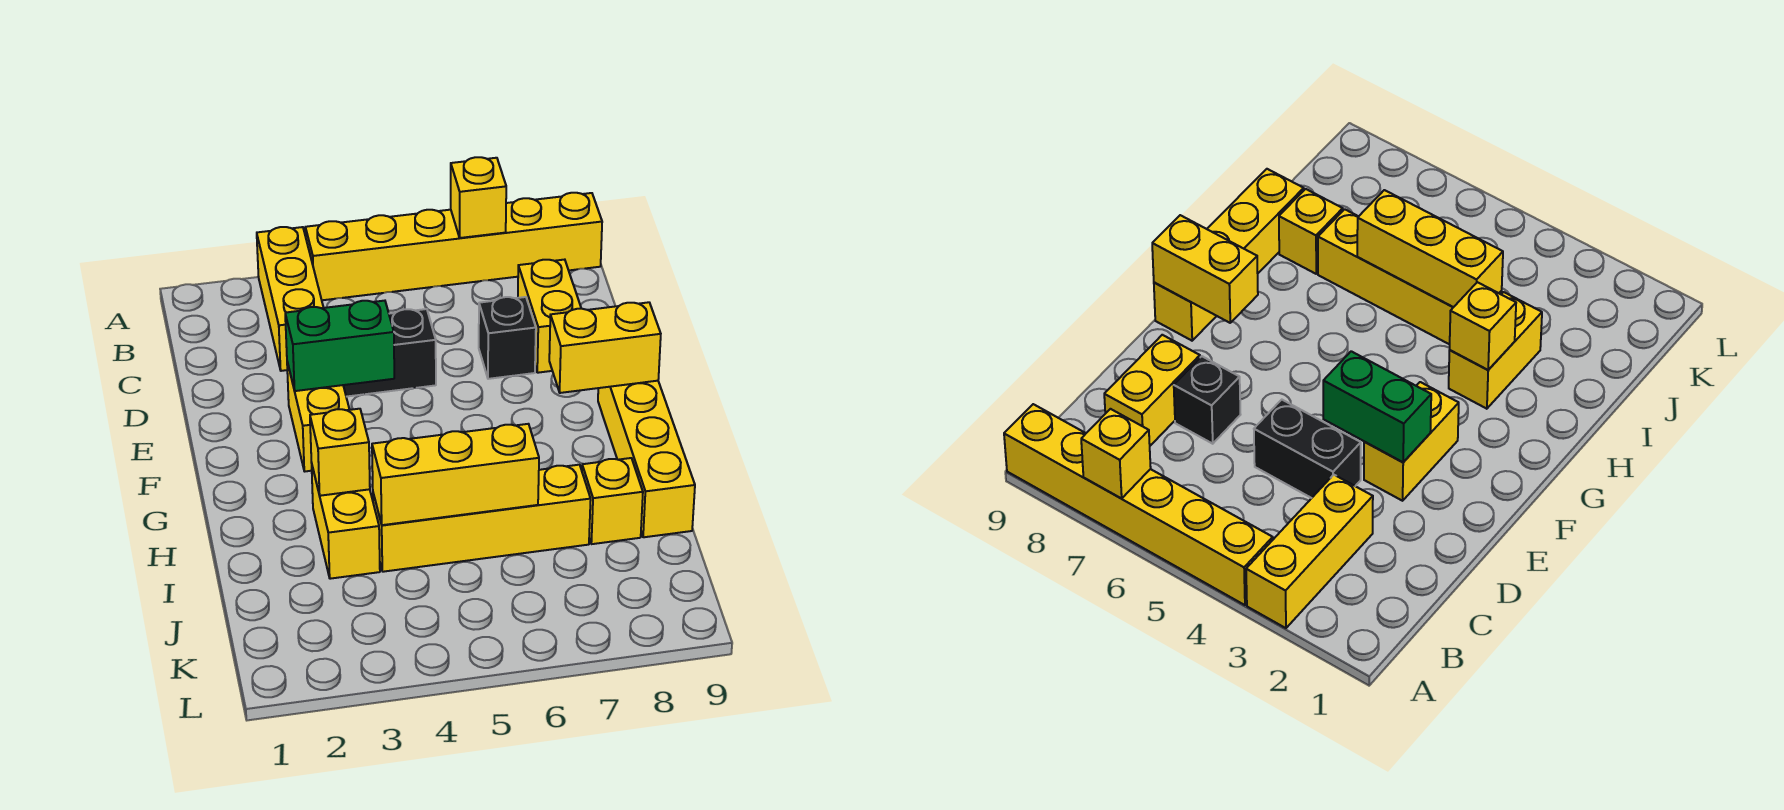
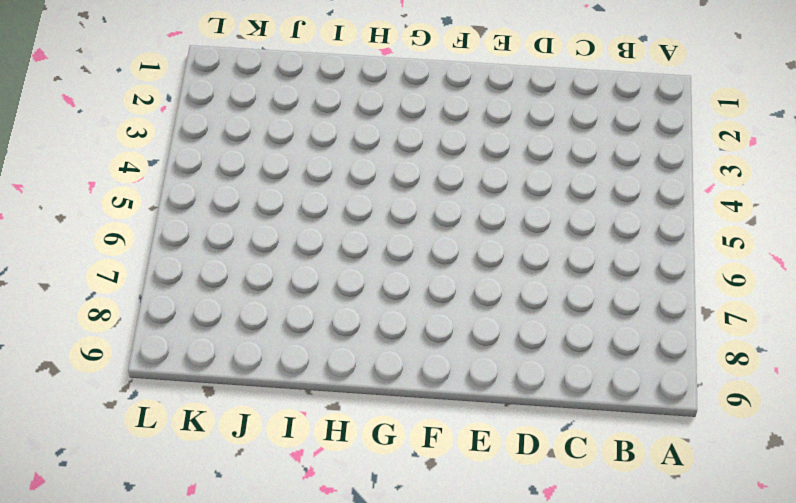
none -> yellow brick A3:C3 level 1
none -> yellow brick A4:A9 level 1
none -> yellow brick C8:D8 level 1

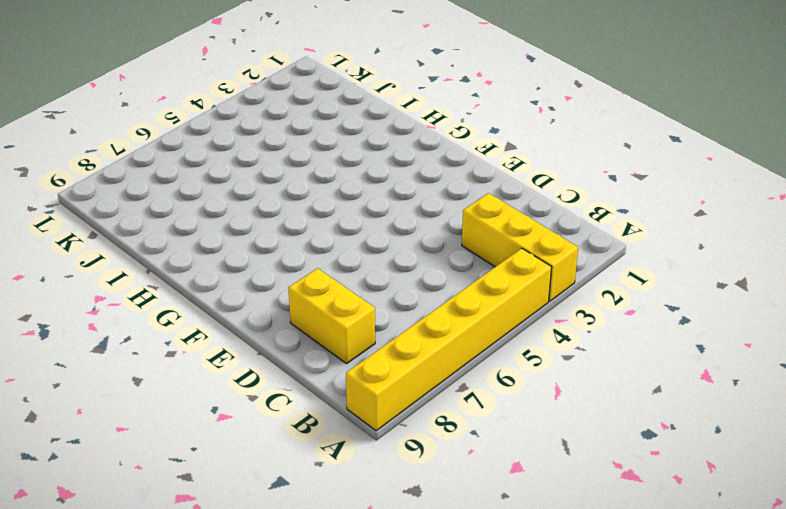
none -> black brick D4:D5 level 1
none -> black brick D7 level 1
none -> yellow brick E3:F3 level 1

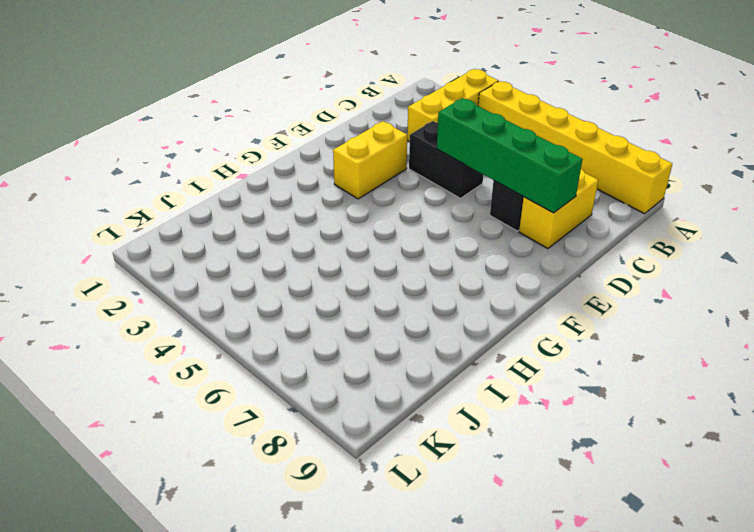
green brick D5:D8 level 2 -> none
none -> yellow brick F9:I9 level 1
none -> yellow brick H3:I3 level 1
none -> yellow brick I4:I7 level 1

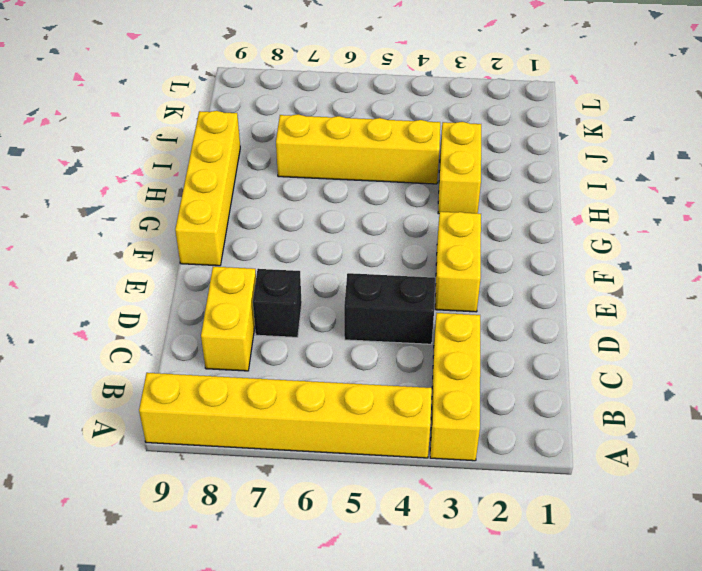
none -> yellow brick I8 level 1
none -> yellow brick A7 level 2
none -> green brick E3:E4 level 2

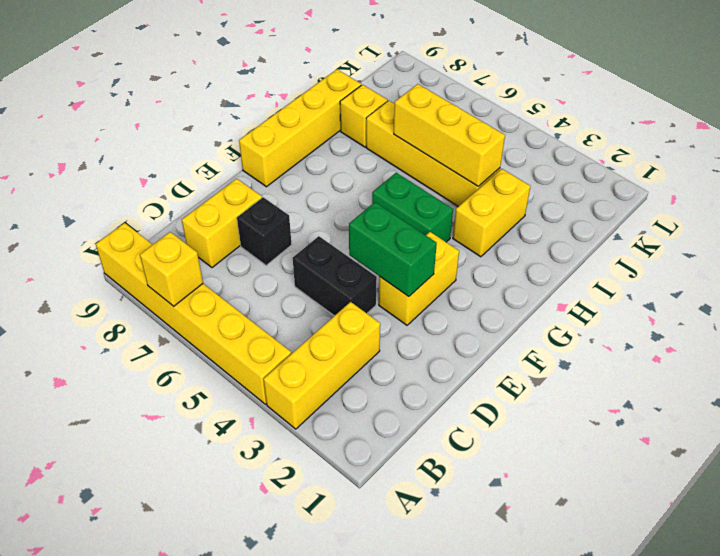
green brick G4:G5 level 1 -> none
none -> yellow brick F8:F9 level 2
none -> yellow brick H3 level 2

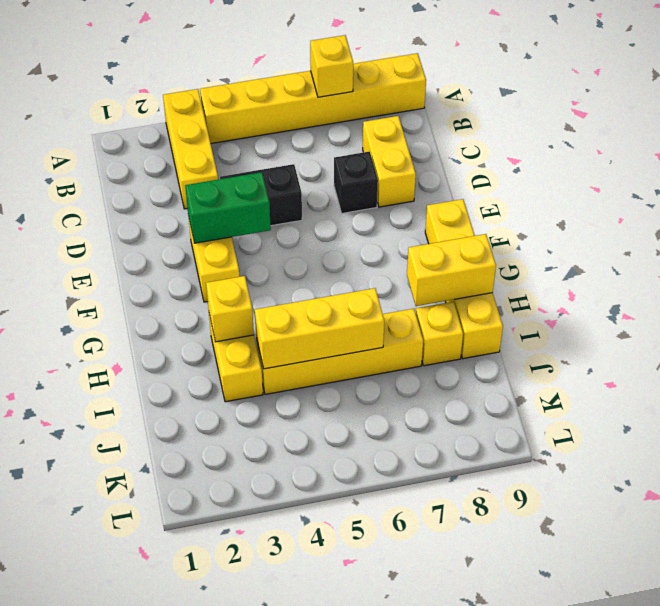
yellow brick H8:H9 level 2 -> yellow brick F8:F9 level 2

